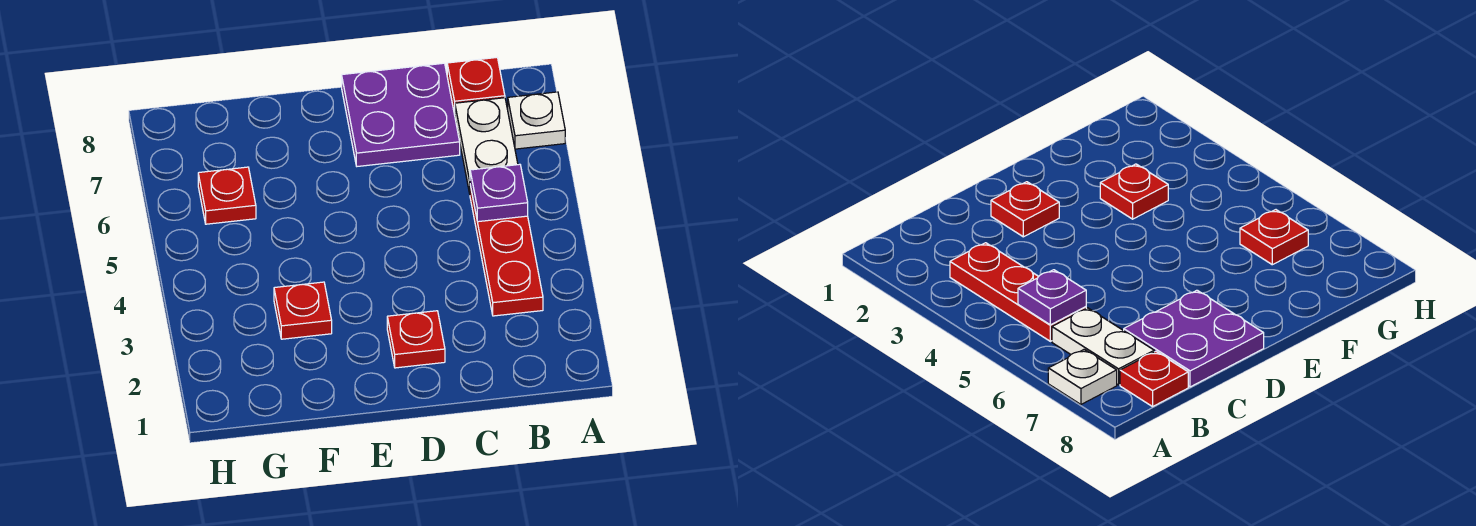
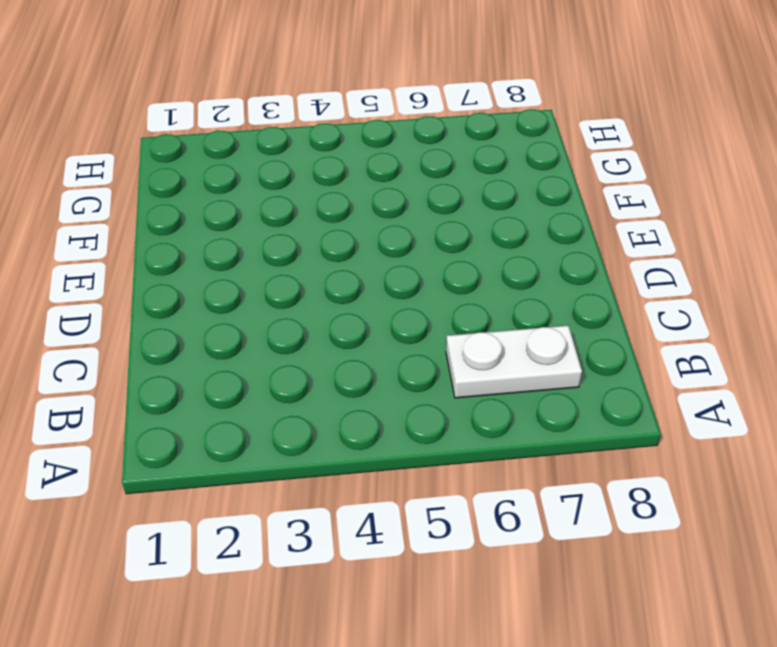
none -> white plate A7 level 1
none -> red plate B3:B5 level 1

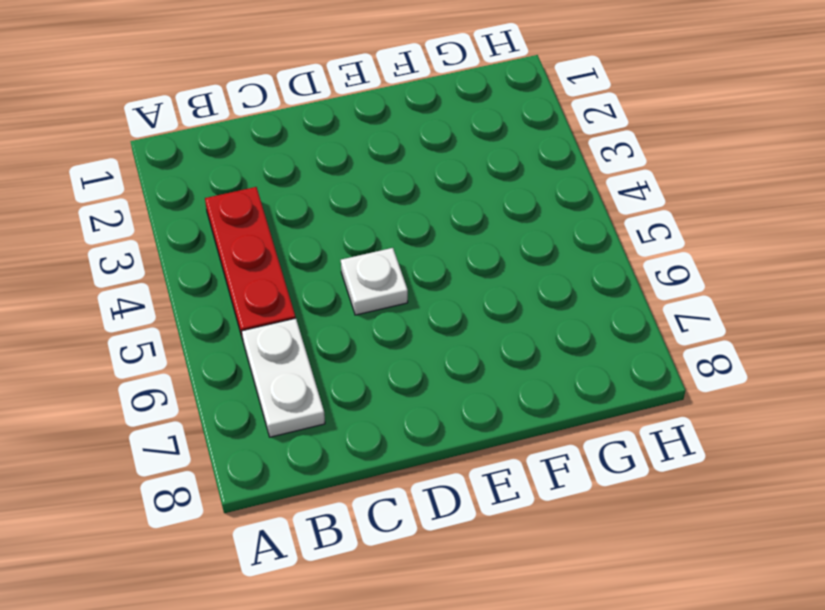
white plate D5 level 1 -> white plate A7 level 1
none -> red plate B8 level 1
none -> purple plate C7:D8 level 1

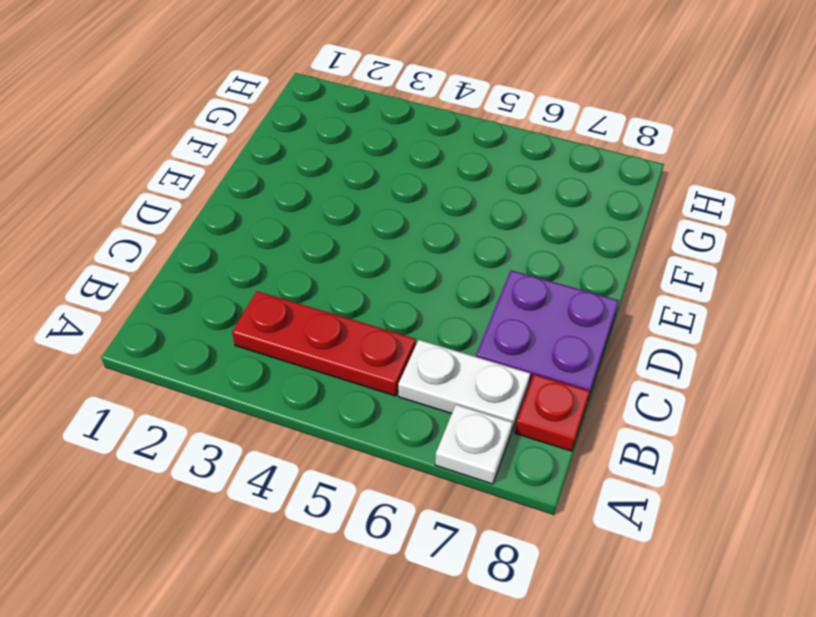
none -> red plate D2 level 1
none -> red plate F3 level 1

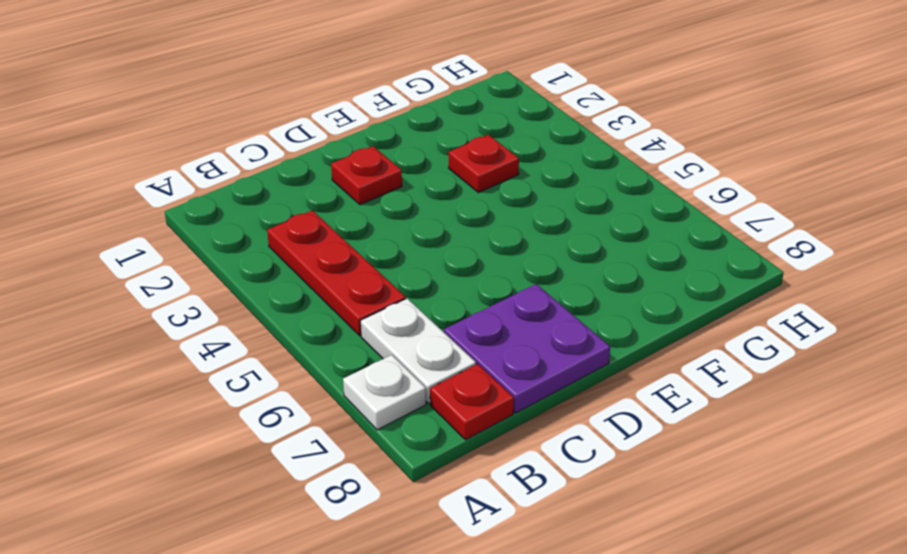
none -> red plate G6 level 1
none -> purple plate B5 level 2

